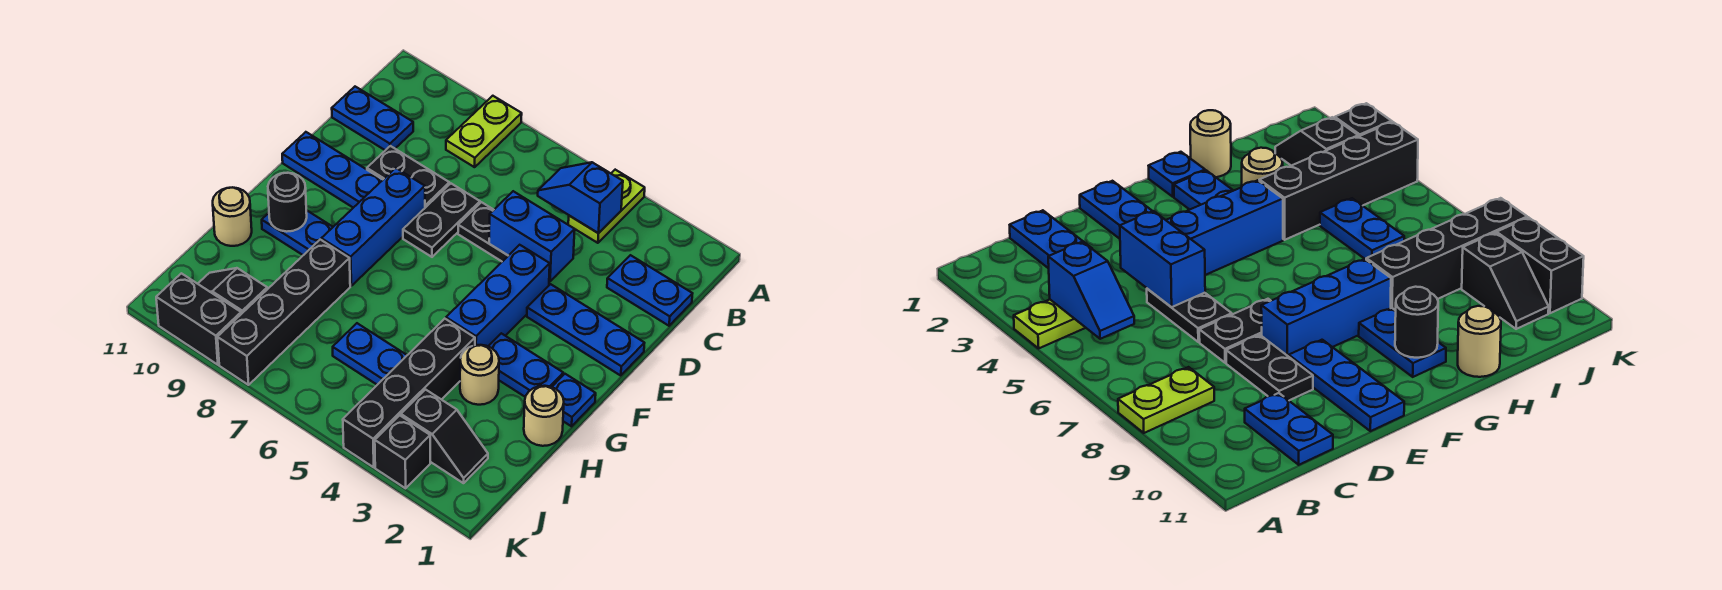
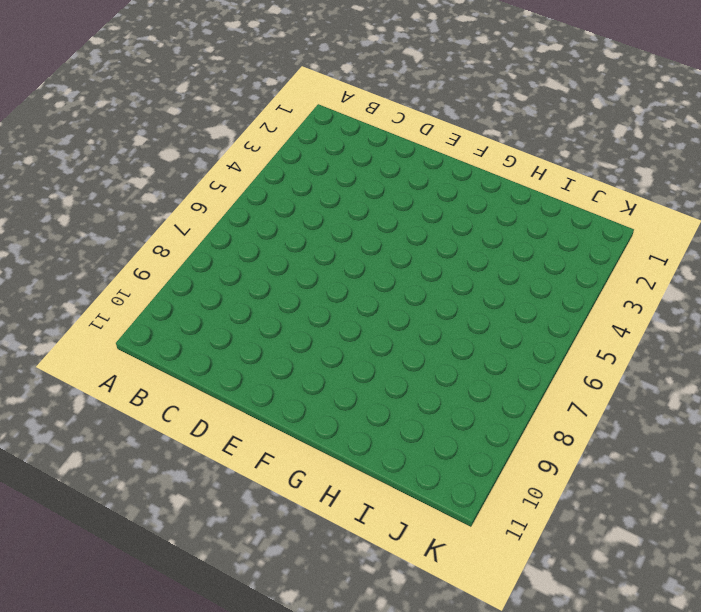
none -> lime plate A4:B4 level 1
none -> lime plate A8:B8 level 1
none -> blue plate C1:C2 level 1

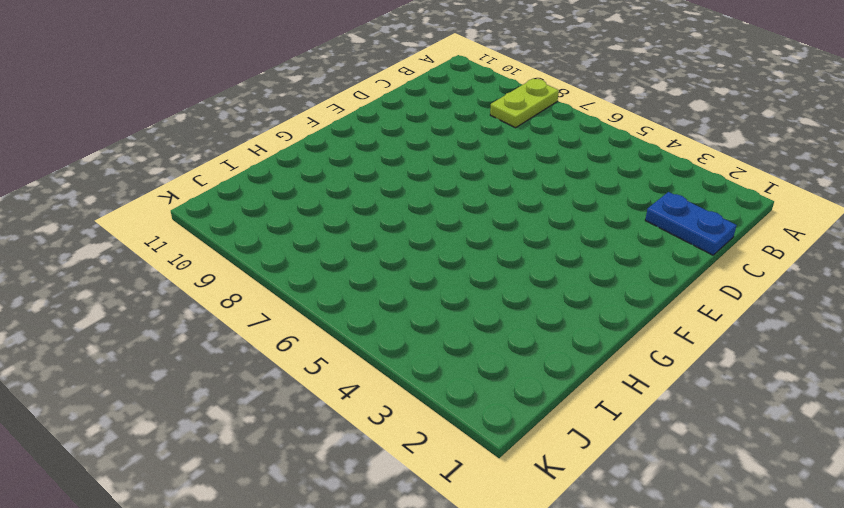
none -> lime plate A4:B4 level 1
none -> blue plate C10:C11 level 1
none -> black plate D5:D6 level 1

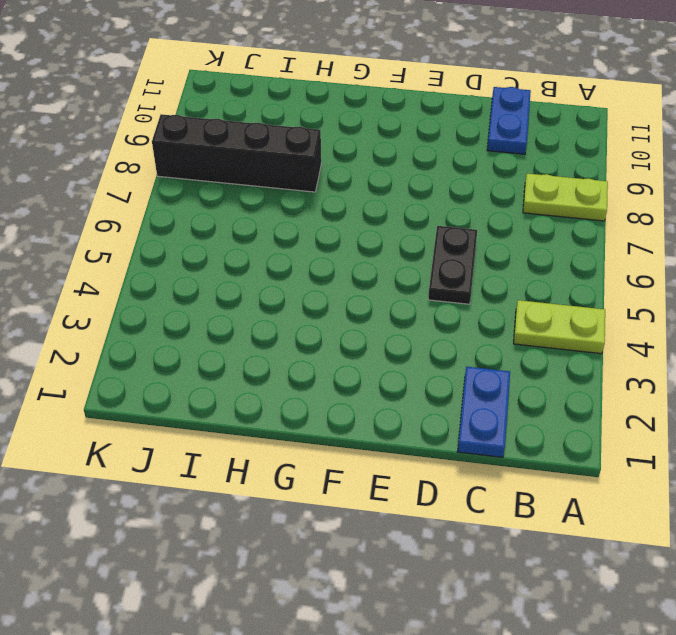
none -> black plate D7:E7 level 1
none -> black plate D8:D9 level 1
none -> blue plate E1:E3 level 1

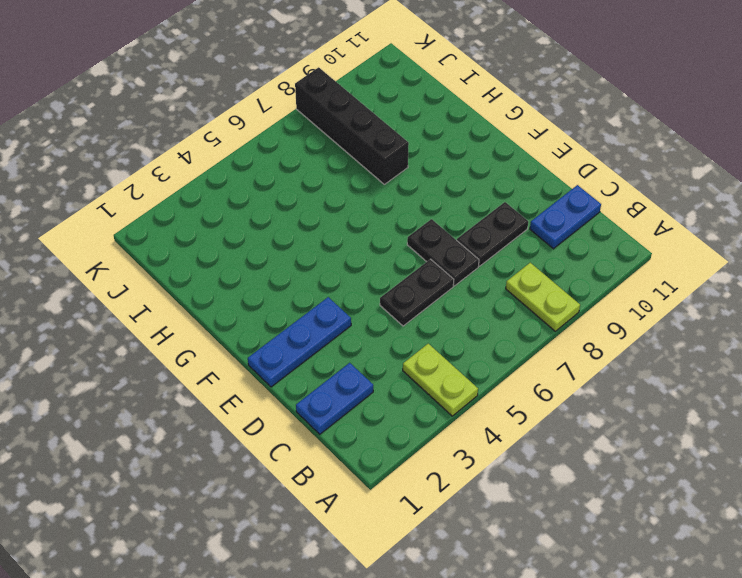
none -> blue brick E4:G4 level 1
none -> blue brick E8:G8 level 1
none -> blue plate E9:E11 level 1

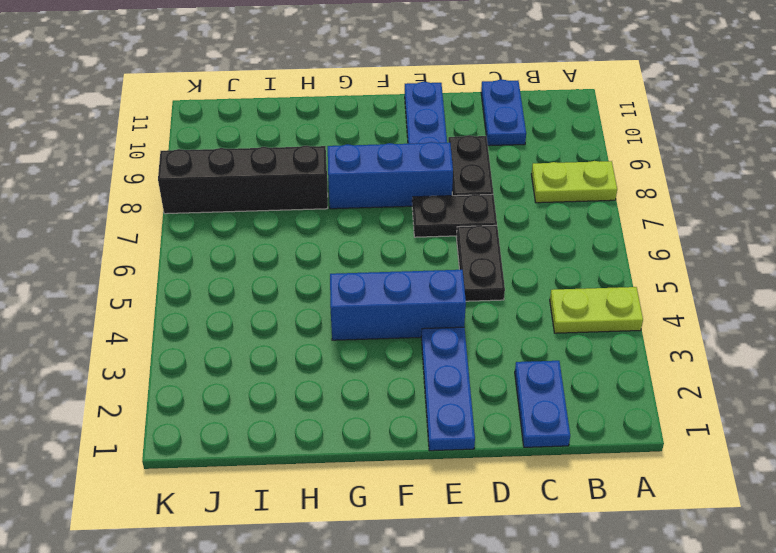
none -> blue plate G1 level 1
none -> blue plate G2:G3 level 1
none -> blue plate G9:G10 level 1

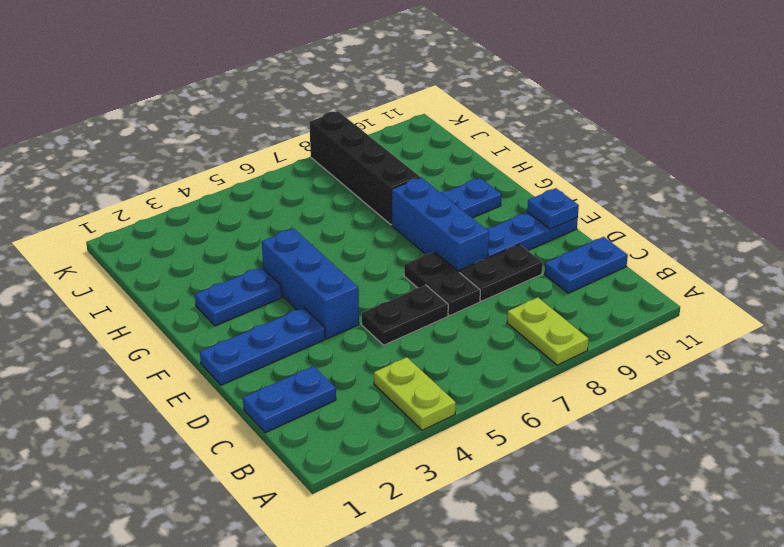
blue plate E11 level 2 -> blue plate G1 level 1
none -> tan round brick H1 level 1
none -> tan round brick H3 level 1
none -> black brick H4:K4 level 1

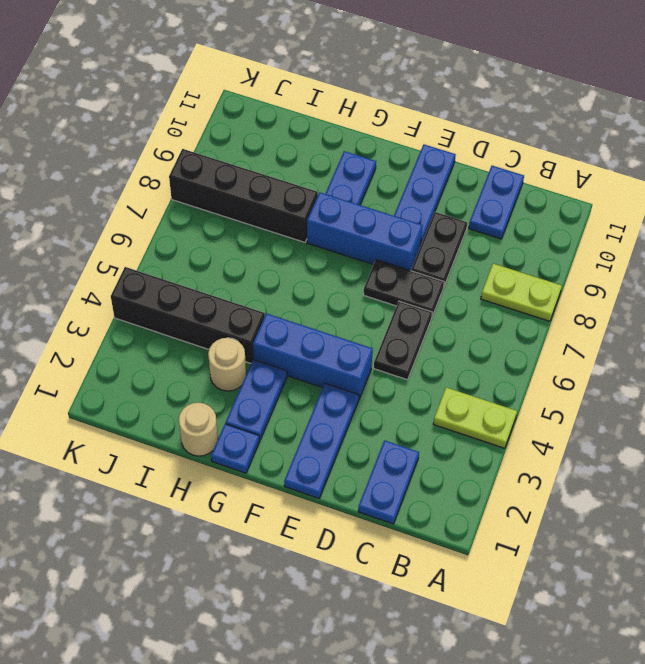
none -> tan round brick H11 level 1
none -> blue plate I5:I6 level 1
none -> black slope J2:J3 level 1 top 3

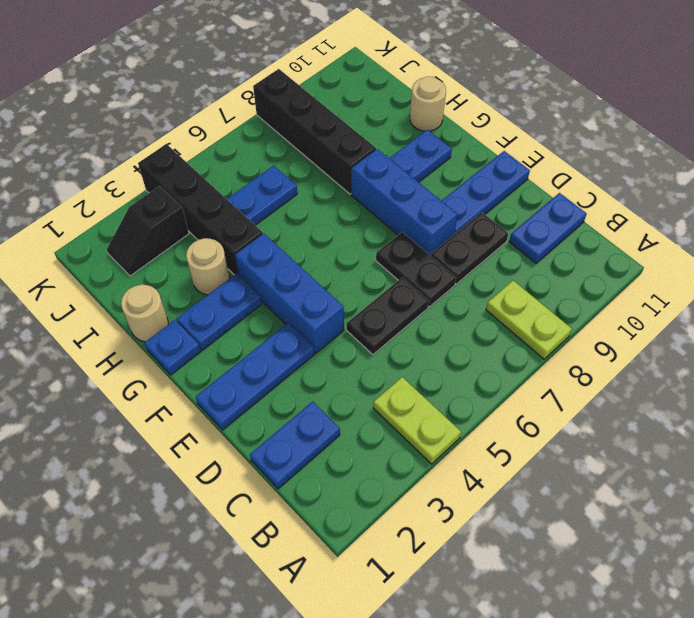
none -> black slope J9:J10 level 1 top 9
none -> black brick K3 level 1
none -> black brick K9:K10 level 1

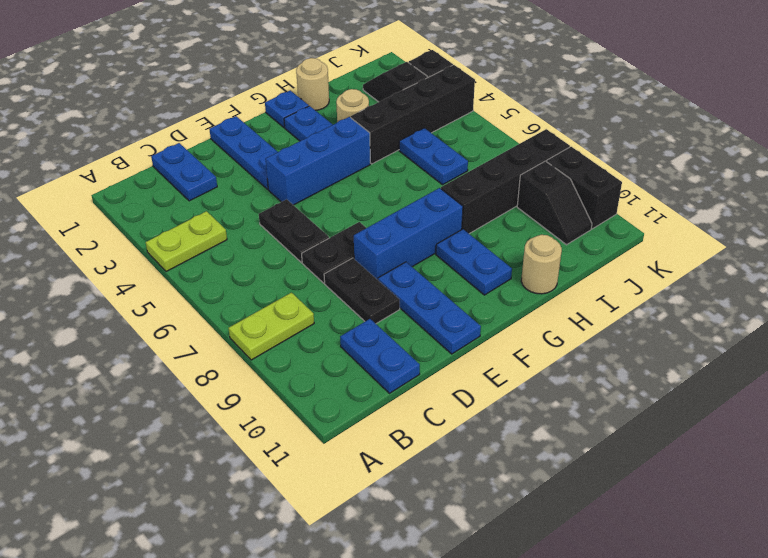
none -> blue slope B4:B5 level 2 top 4
none -> blue brick D4:D5 level 2
none -> black round brick G10 level 2

